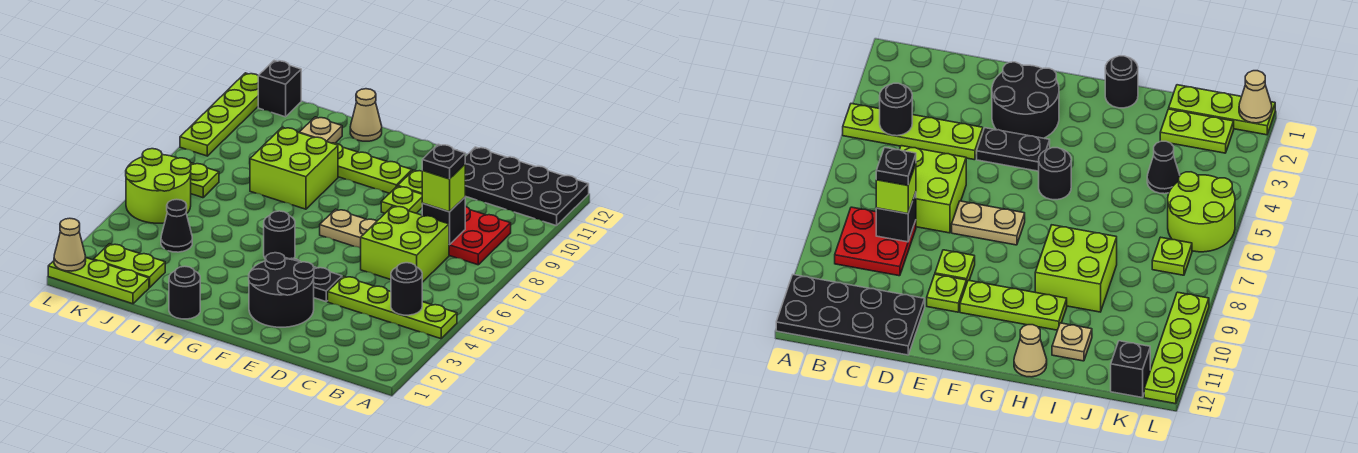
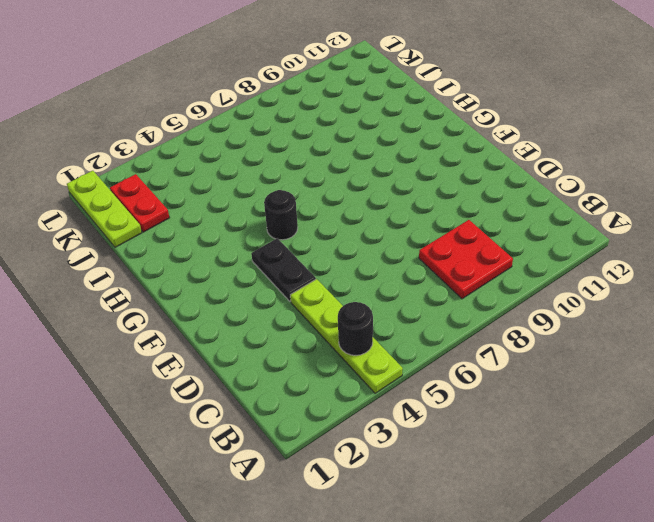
red plate J2:K2 level 1 -> lime plate J2:K2 level 1
none -> black plate A11:D12 level 1
none -> lime brick C6:D7 level 1
none -> black round brick E2:F3 level 1

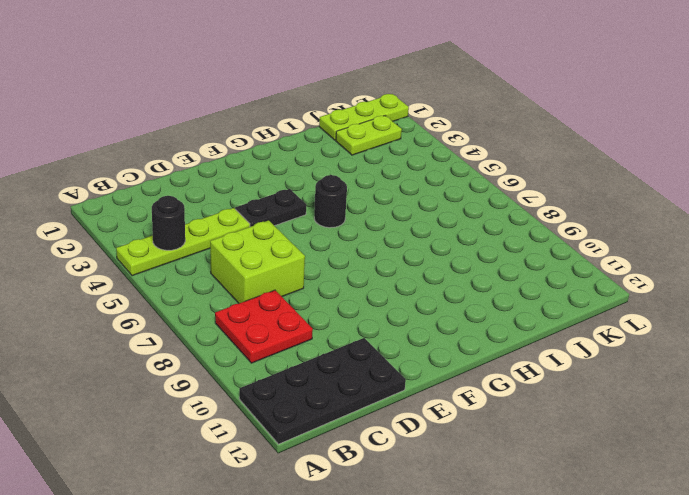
none -> black round brick E2:F3 level 1
none -> tan plate E7:F7 level 1
none -> lime plate E9 level 1

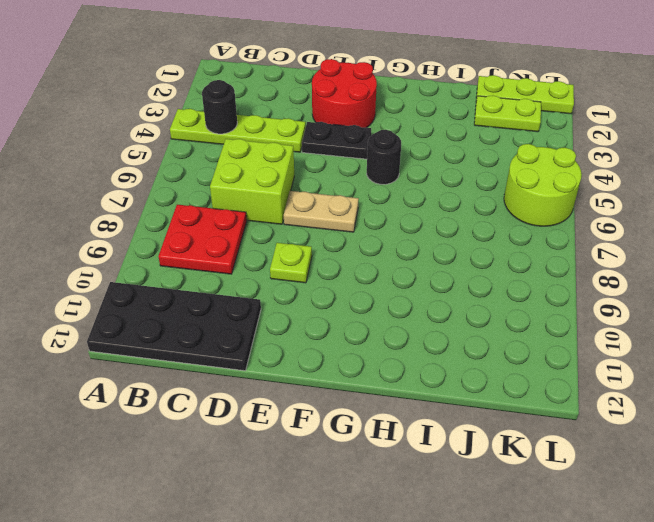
red round brick E2:F3 level 1 -> black round brick E2:F3 level 1
none -> lime plate E10 level 1
none -> lime plate F10:H10 level 1
none -> black round brick H1 level 1

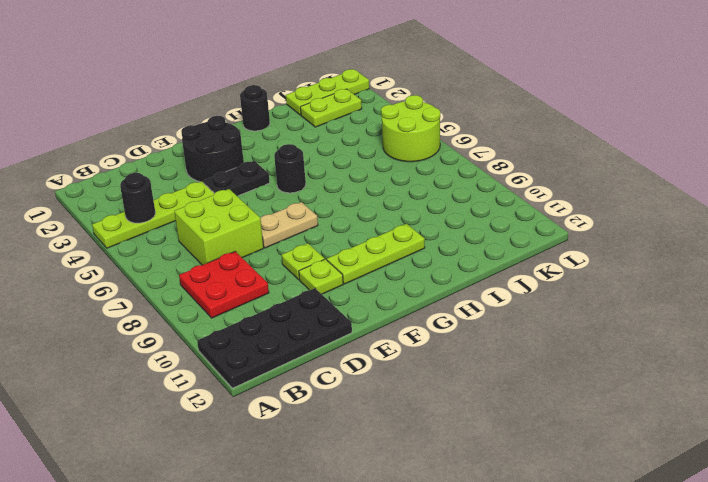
none -> lime brick H8:I9 level 1
none -> tan cone H12 level 1
none -> tan plate I11 level 1

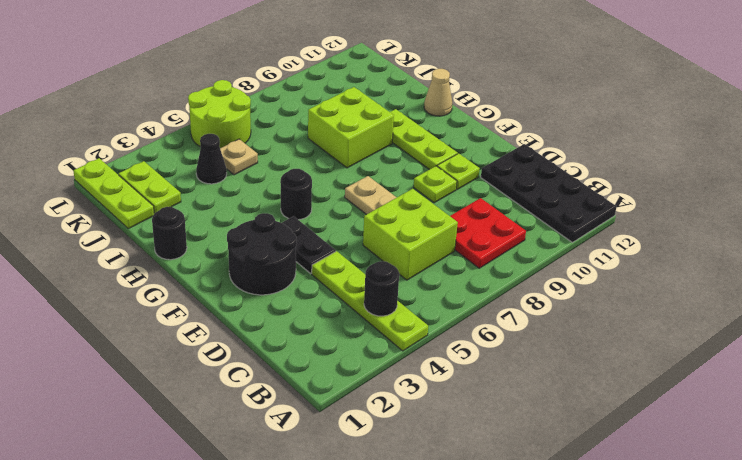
tan plate J5 level 1 -> tan plate I11 level 1
none -> lime plate K7 level 1
none -> black brick K12 level 1
none -> lime plate L9:L12 level 1

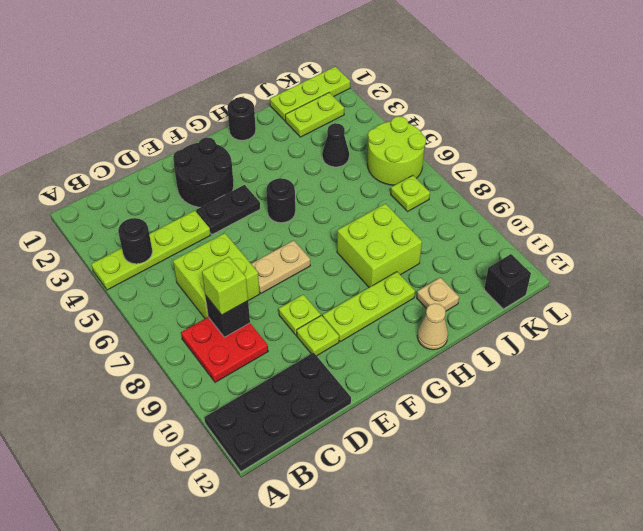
none -> lime plate L9:L12 level 1
none -> tan cone L1 level 2
none -> black plate C8 level 4

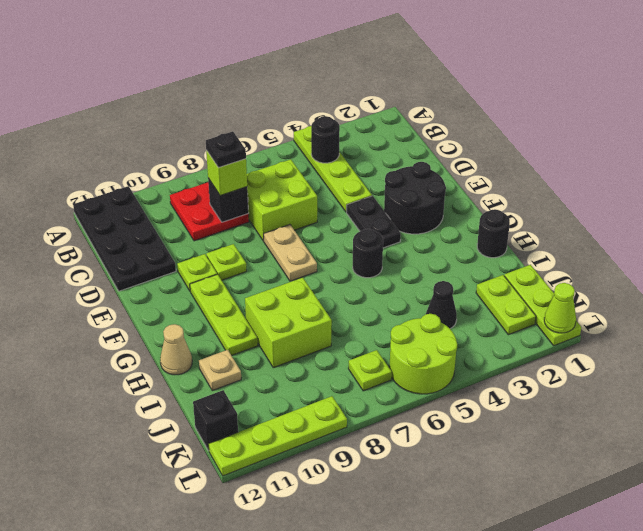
lime cone L1 level 2 -> tan cone L1 level 2

